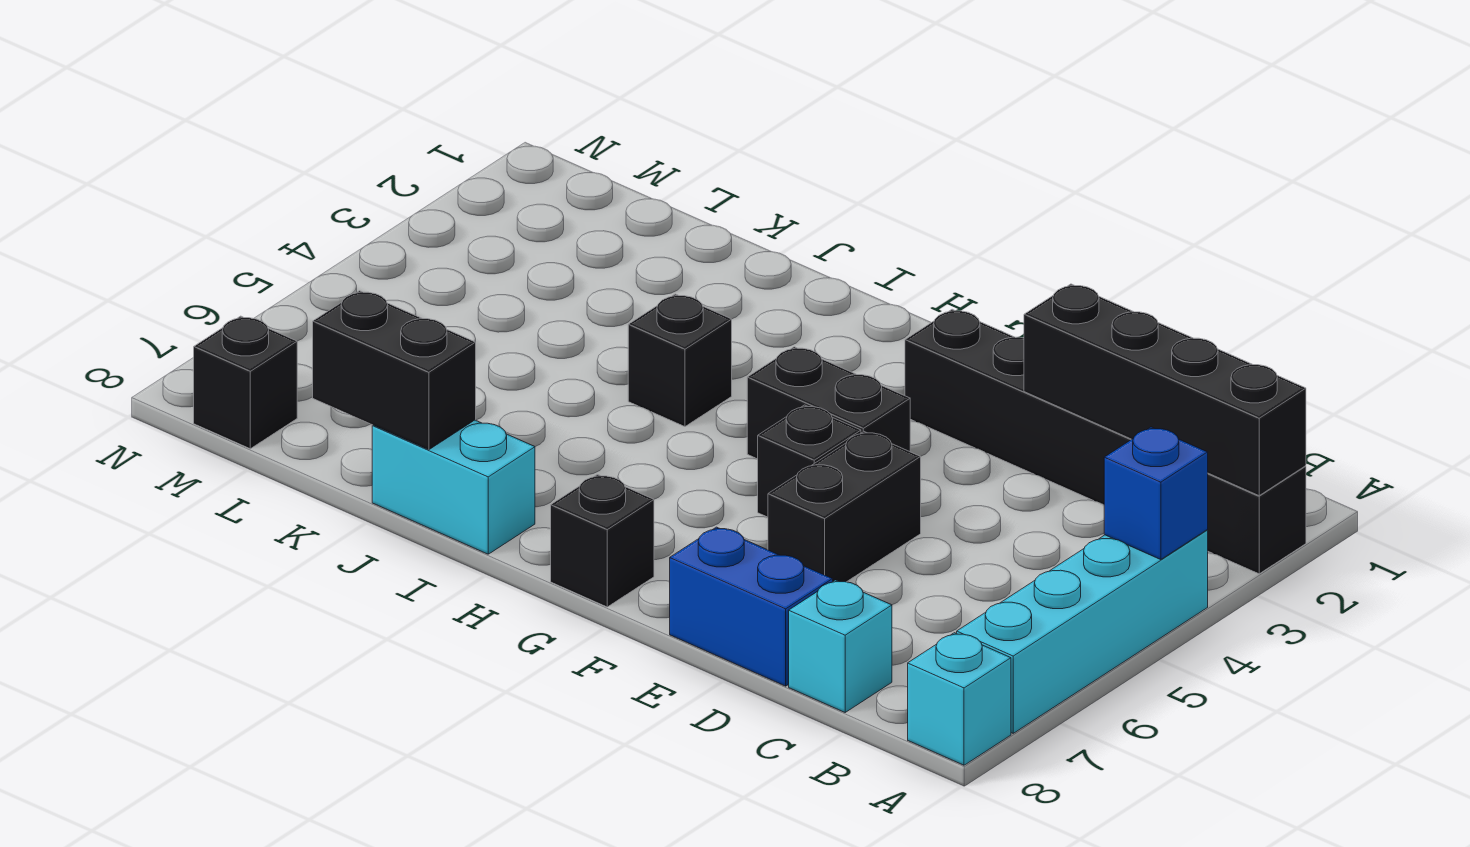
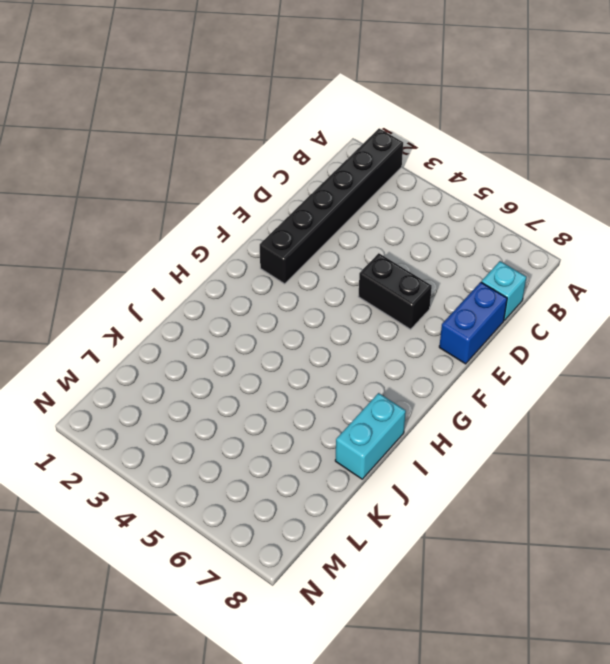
none -> cyan brick A4:A7 level 1
none -> cyan brick A8 level 1
none -> black brick F4:G4 level 1

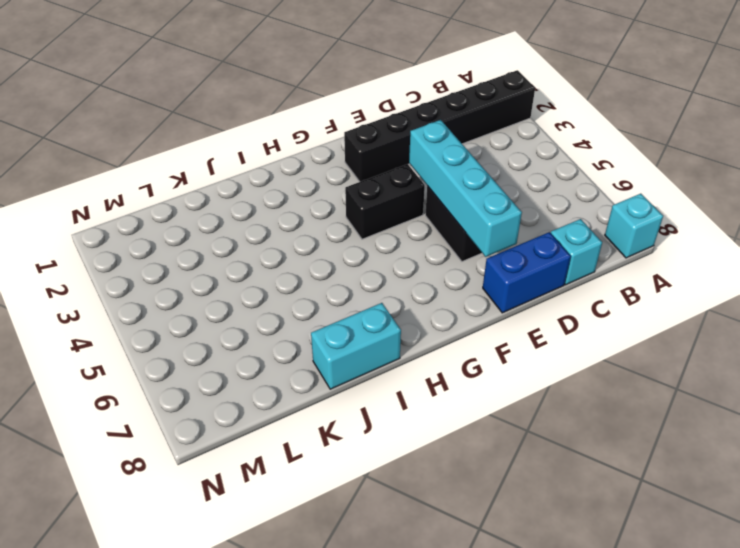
cyan brick E4:E7 level 2 -> cyan brick A4:A7 level 1
none -> black brick F5 level 1
none -> black brick G8 level 1
none -> black brick I4 level 1

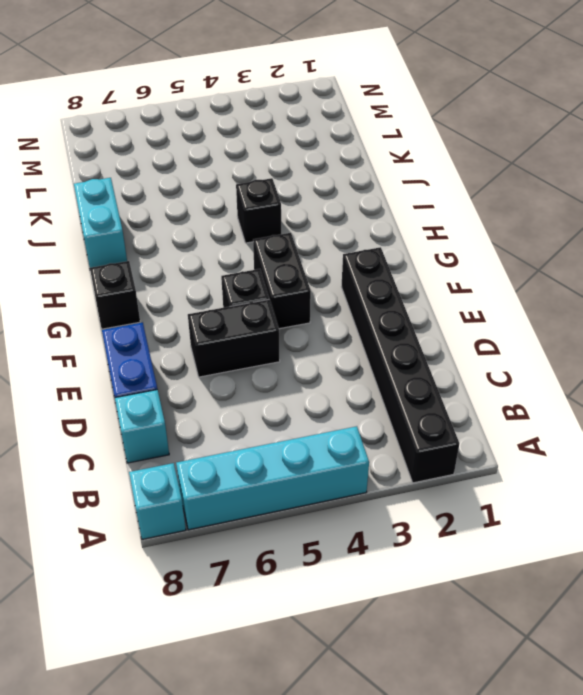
none -> black brick M8 level 1
none -> black brick A2:D2 level 2
none -> blue brick A4 level 2

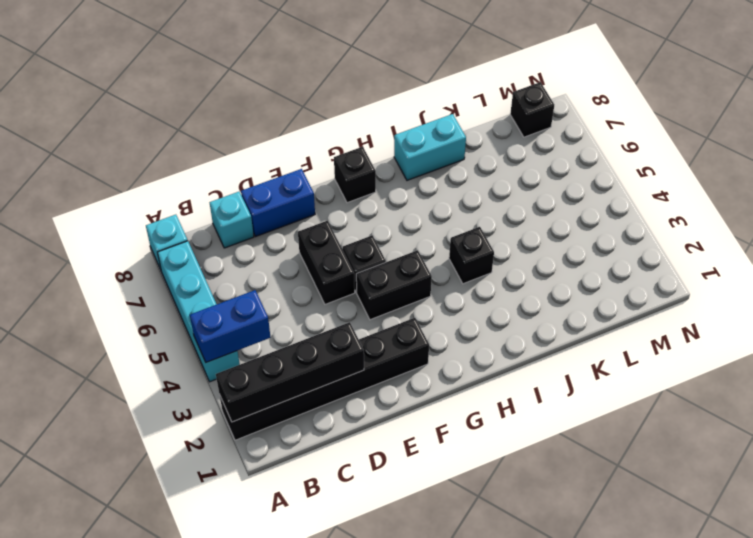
blue brick A4:B4 level 2 -> blue brick A4 level 2
none -> black brick J8:K8 level 2

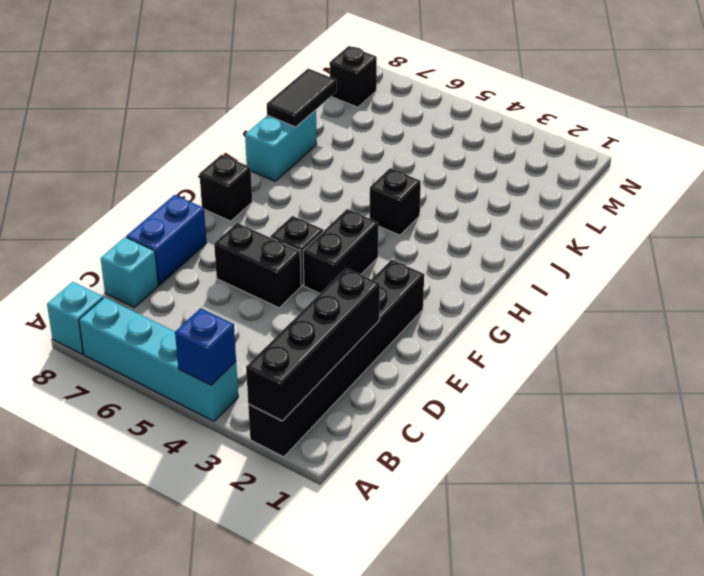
black tile J8:K8 level 2 -> black brick J8:K8 level 2

